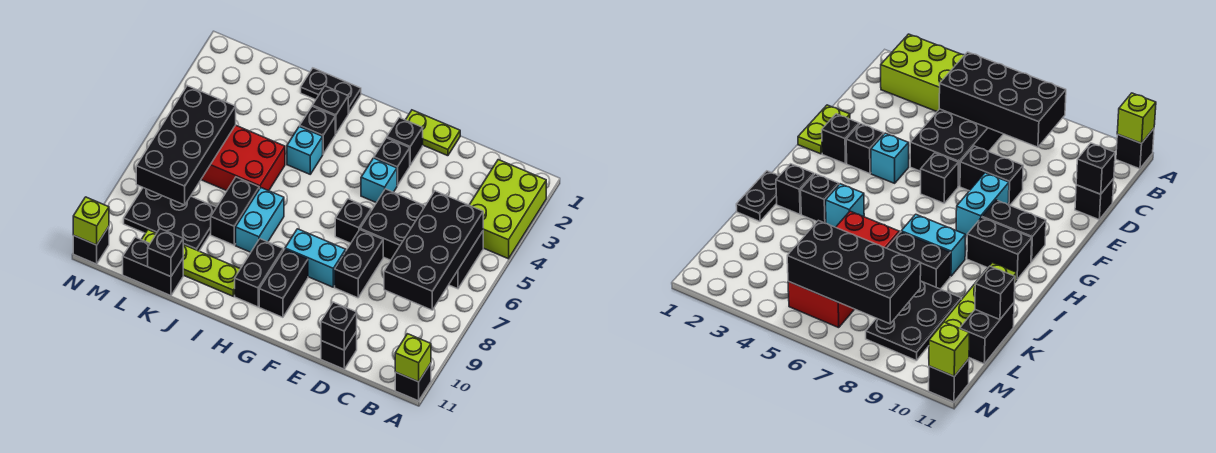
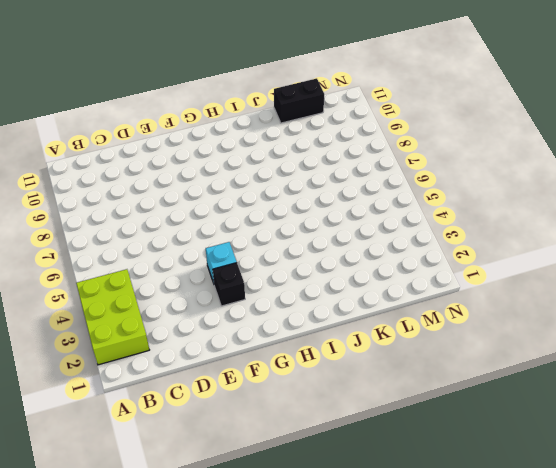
none -> black brick A11 level 1
none -> black brick B5:E6 level 1
none -> black brick D11 level 1
none -> lime plate E1:F1 level 1

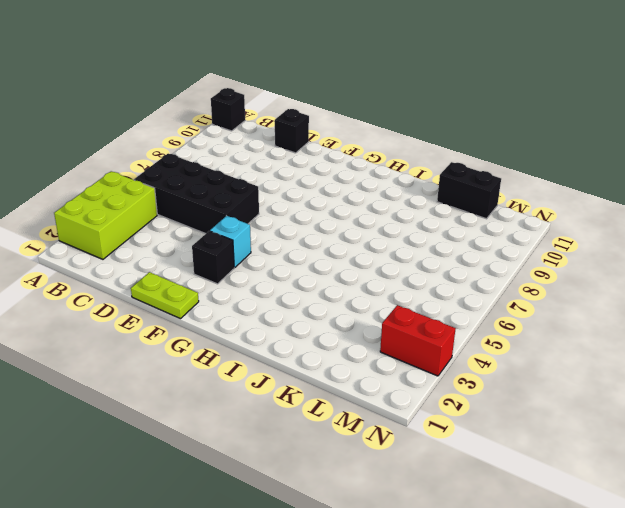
red brick M3:N3 level 1 -> none
none -> black brick E7:E8 level 1
none -> black brick F2 level 1
none -> black brick F6 level 1
none -> cyan brick F8:G8 level 1

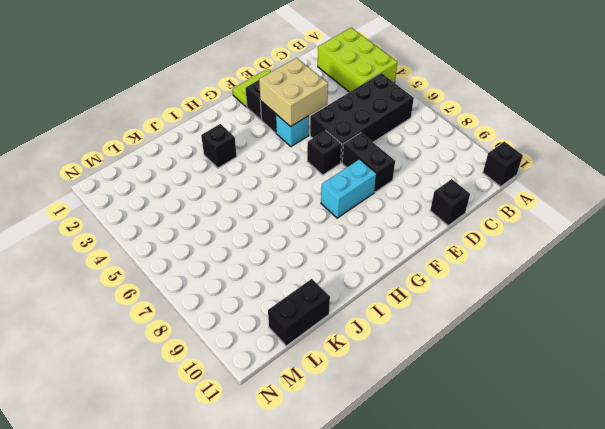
tan brick E3:F4 level 2 -> none
none -> black brick G9:G10 level 1
none -> black brick H9:H10 level 1
none -> black plate I1:J1 level 1
none -> black brick I2 level 1

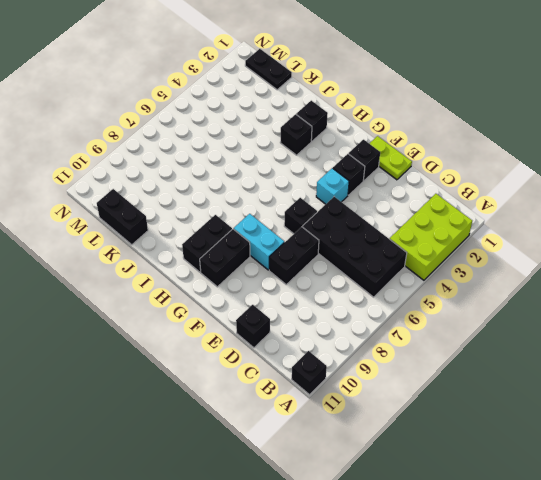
black plate L1:M1 level 1 -> black plate I1:J1 level 1
none -> cyan brick I4 level 1
none -> cyan brick I7:I8 level 1
none -> lime plate I10:L10 level 1
none -> red brick J5:M6 level 1

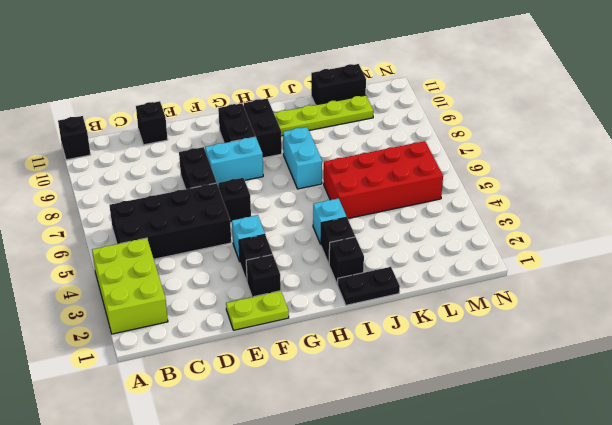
none -> black brick J7:J8 level 1
none -> black plate K8:M9 level 1
none -> black brick N11 level 1
none -> lime brick A11 level 2

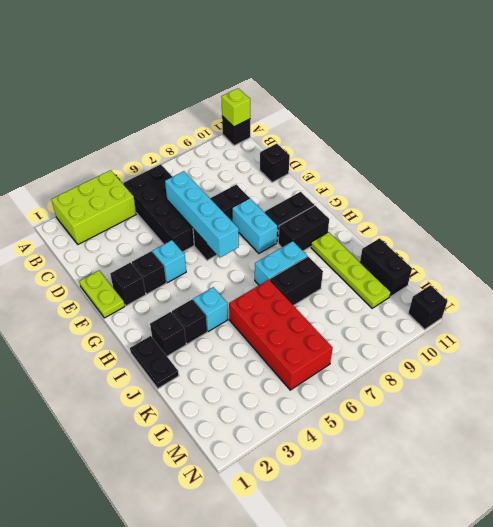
cyan brick D6:G6 level 2 -> none
none -> black plate K8:M9 level 1
none -> black brick B5:C8 level 2
none -> black brick D11 level 2
none -> black brick K11 level 2

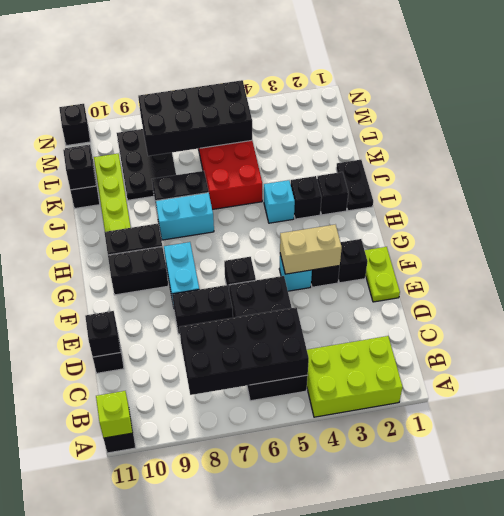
tan brick F3:F4 level 2 -> none
none -> lime brick N11 level 2

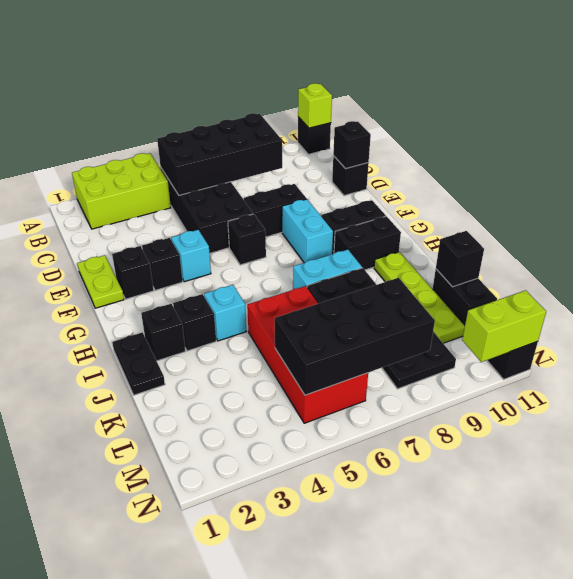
lime brick N10:N11 level 2 -> lime brick N11 level 2

